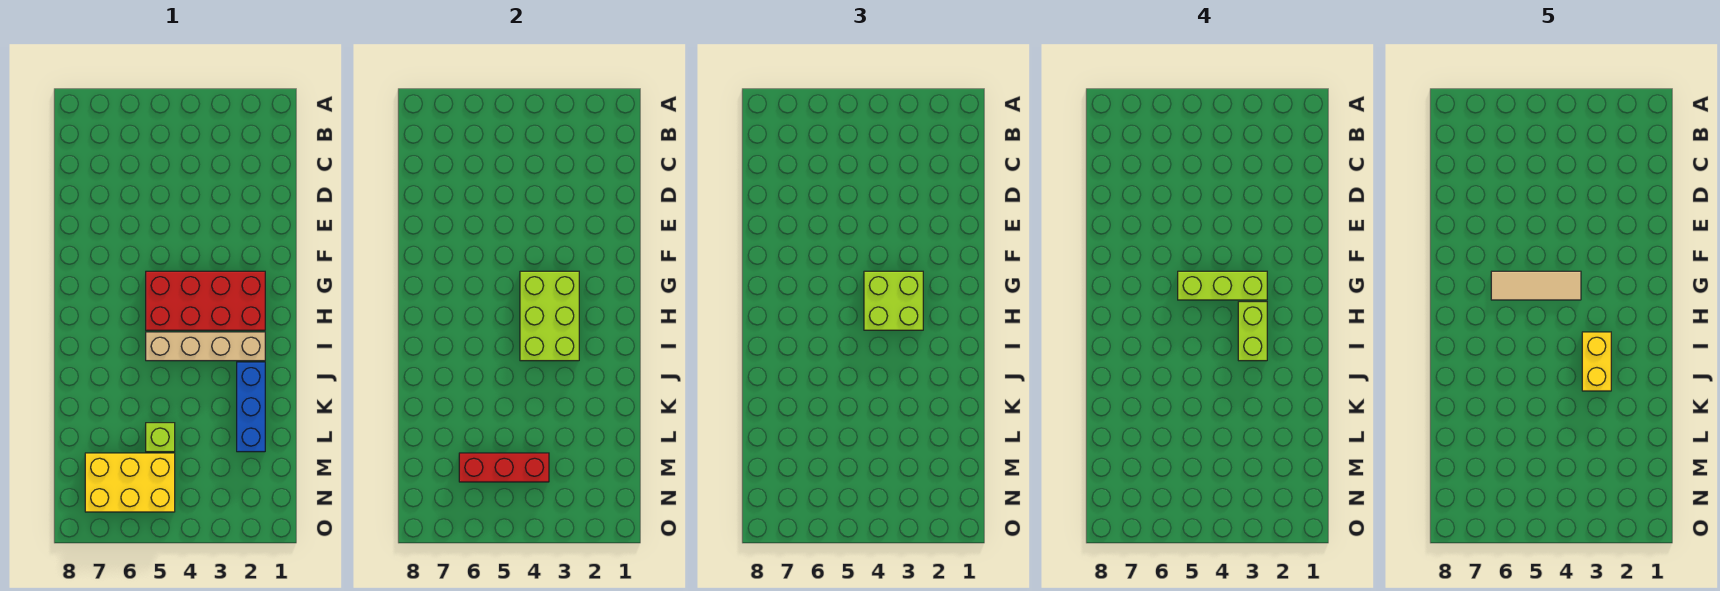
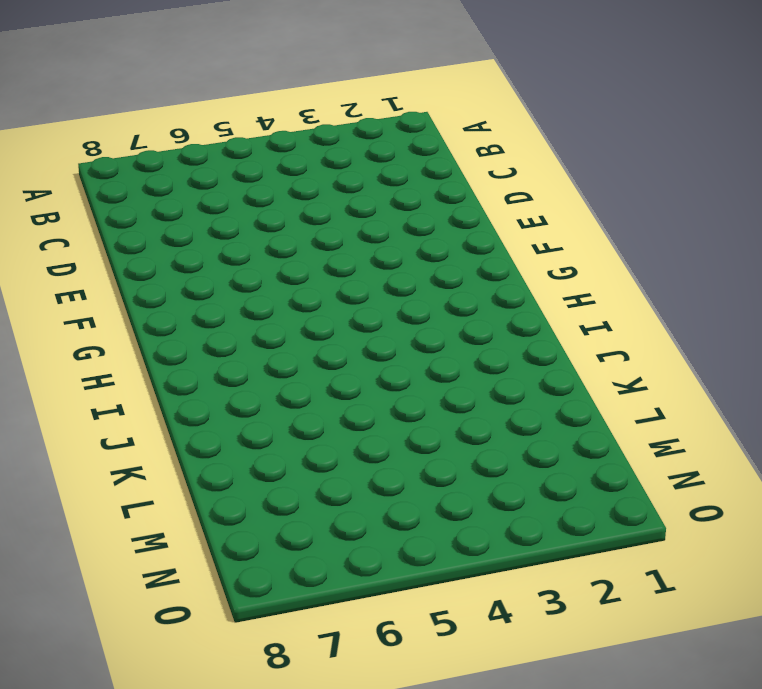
none -> red brick G2:H5 level 1
none -> tan brick I2:I5 level 1
none -> blue brick J2:L2 level 1

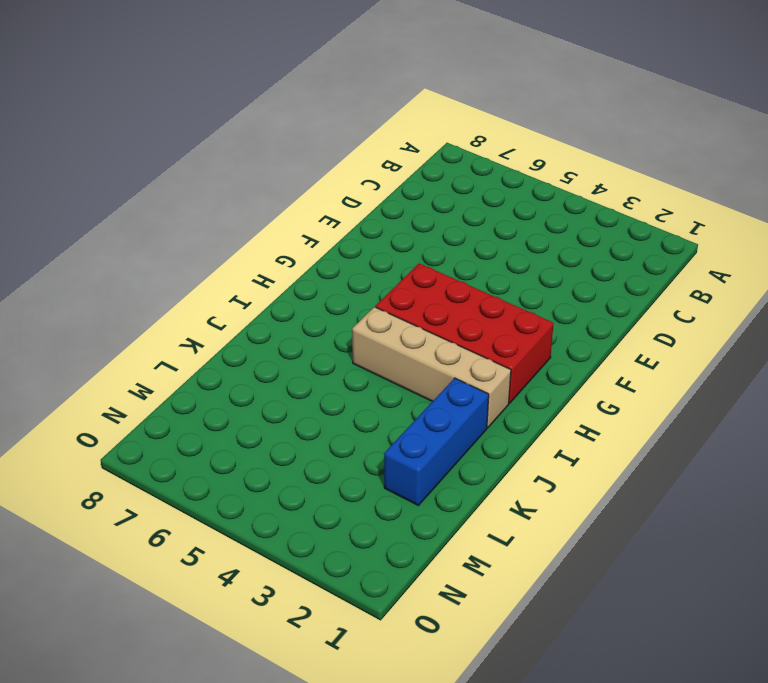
none -> lime brick L5 level 1
none -> yellow brick M5:N7 level 1
none -> lime brick G3:I4 level 2

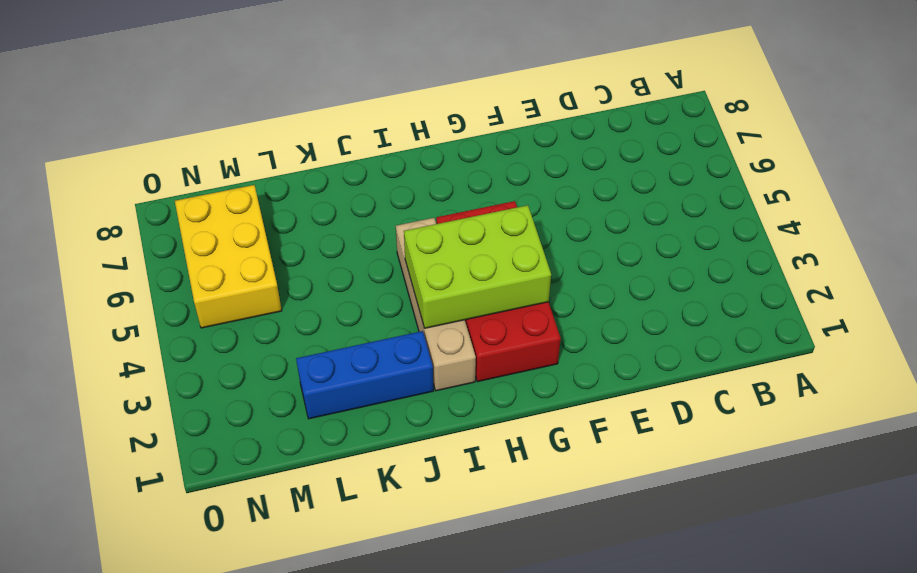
none -> lime brick L5 level 1
none -> red brick M4:M6 level 2
none -> lime brick G3:H4 level 3

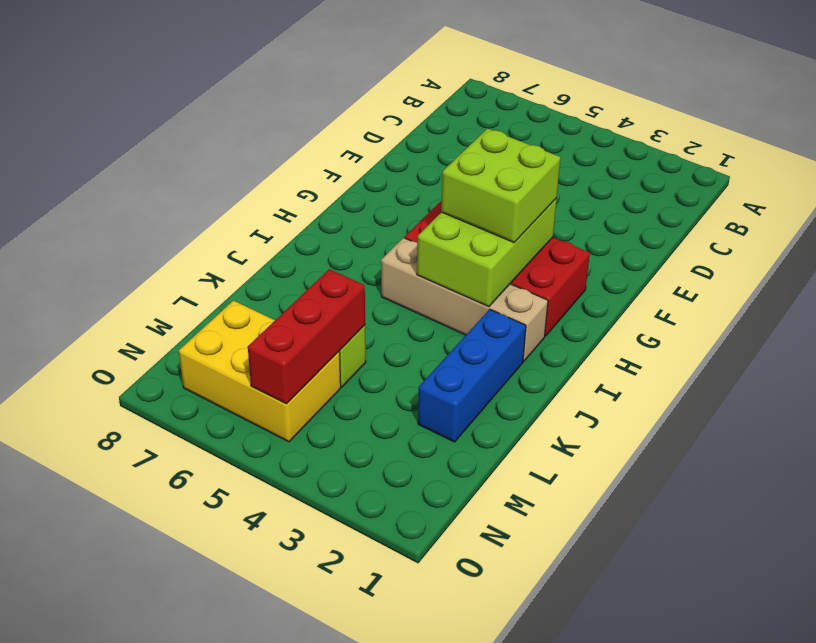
red brick L5:N5 level 2 -> red brick M4:M6 level 2
none -> lime brick G3:G5 level 4
none -> lime brick H3:I3 level 4
none -> tan tile G4:G6 level 5

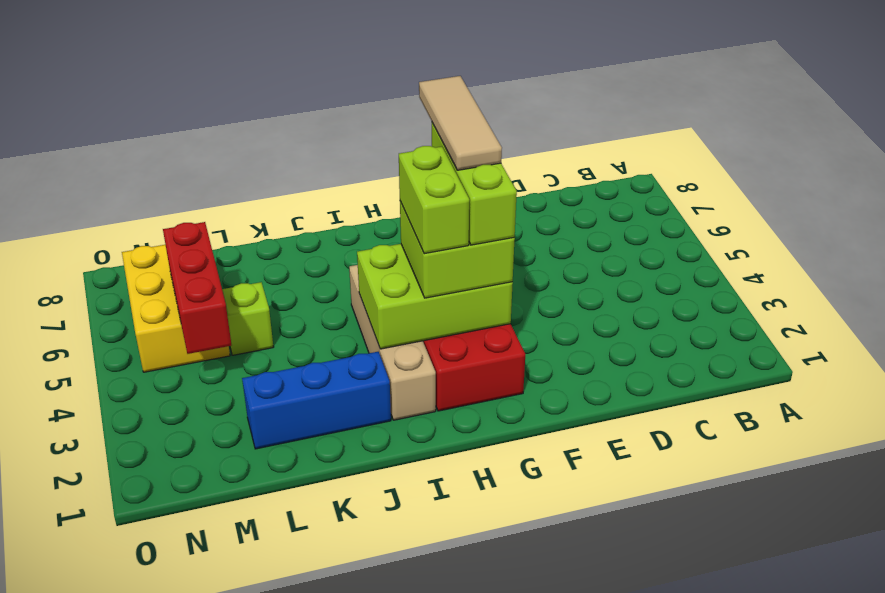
lime brick H3:H4 level 4 -> lime brick H3:I3 level 4
none -> yellow brick I3:J3 level 5

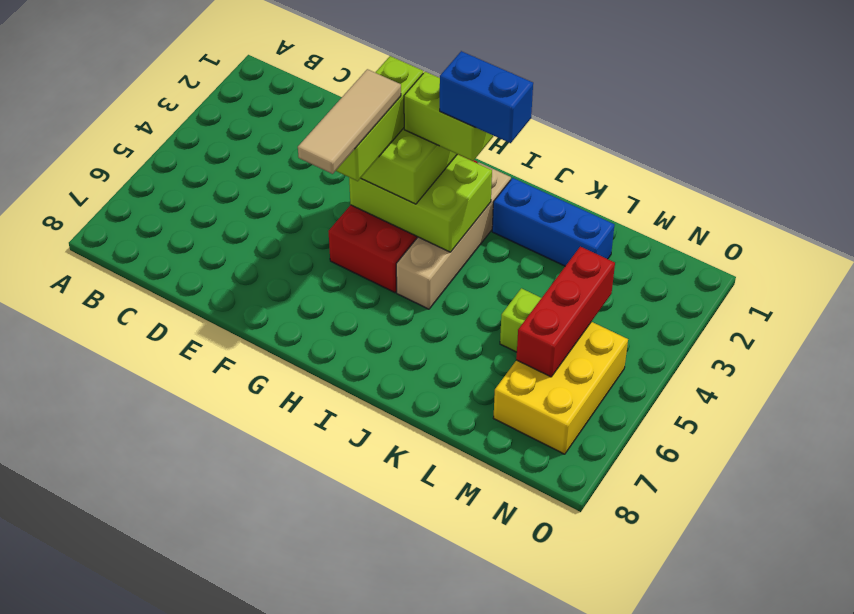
blue brick I3:J3 level 5 -> yellow brick I3:J3 level 5

